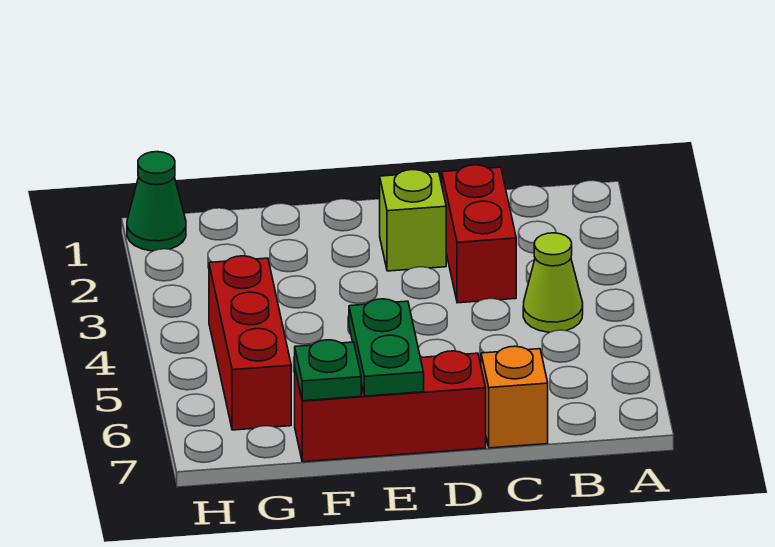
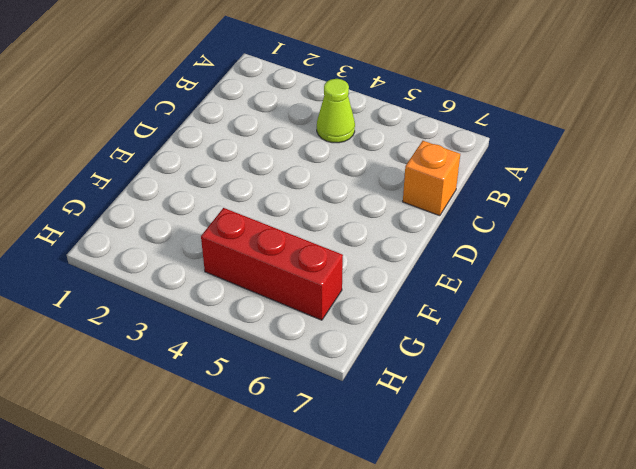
none -> red brick C2:C3 level 1
none -> lime brick D2 level 1

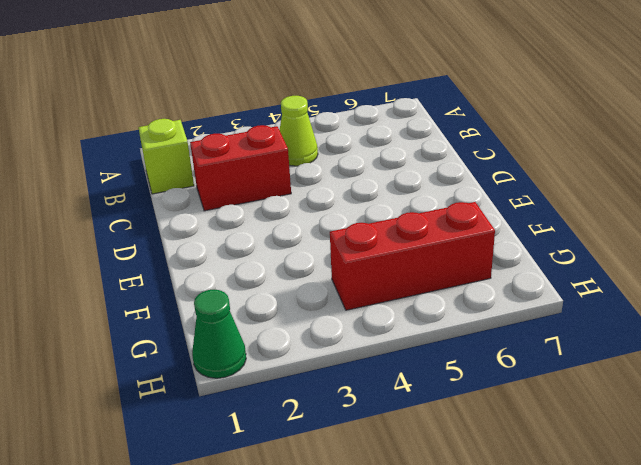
lime brick B1 level 1 -> lime brick D2 level 1
none -> orange brick C7 level 1
none -> red brick D7:F7 level 1

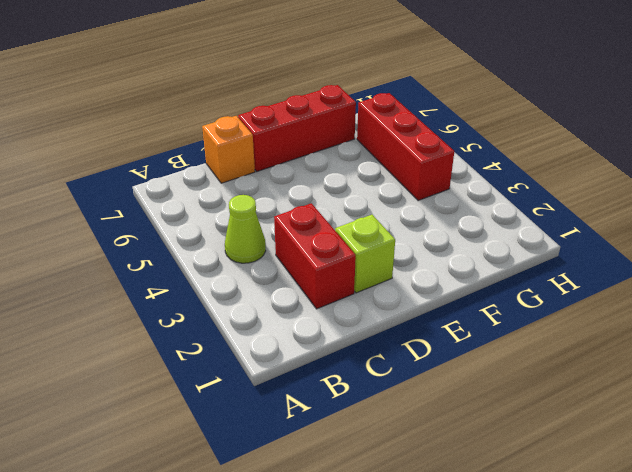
none -> green cone H1 level 1
none -> green plate E6:E7 level 2

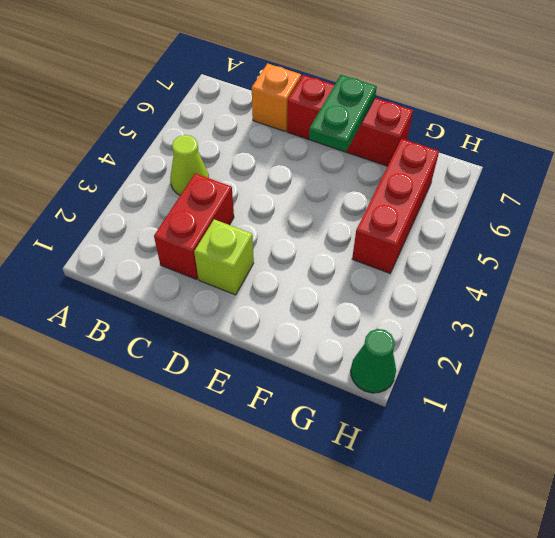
none -> green plate F7 level 2

